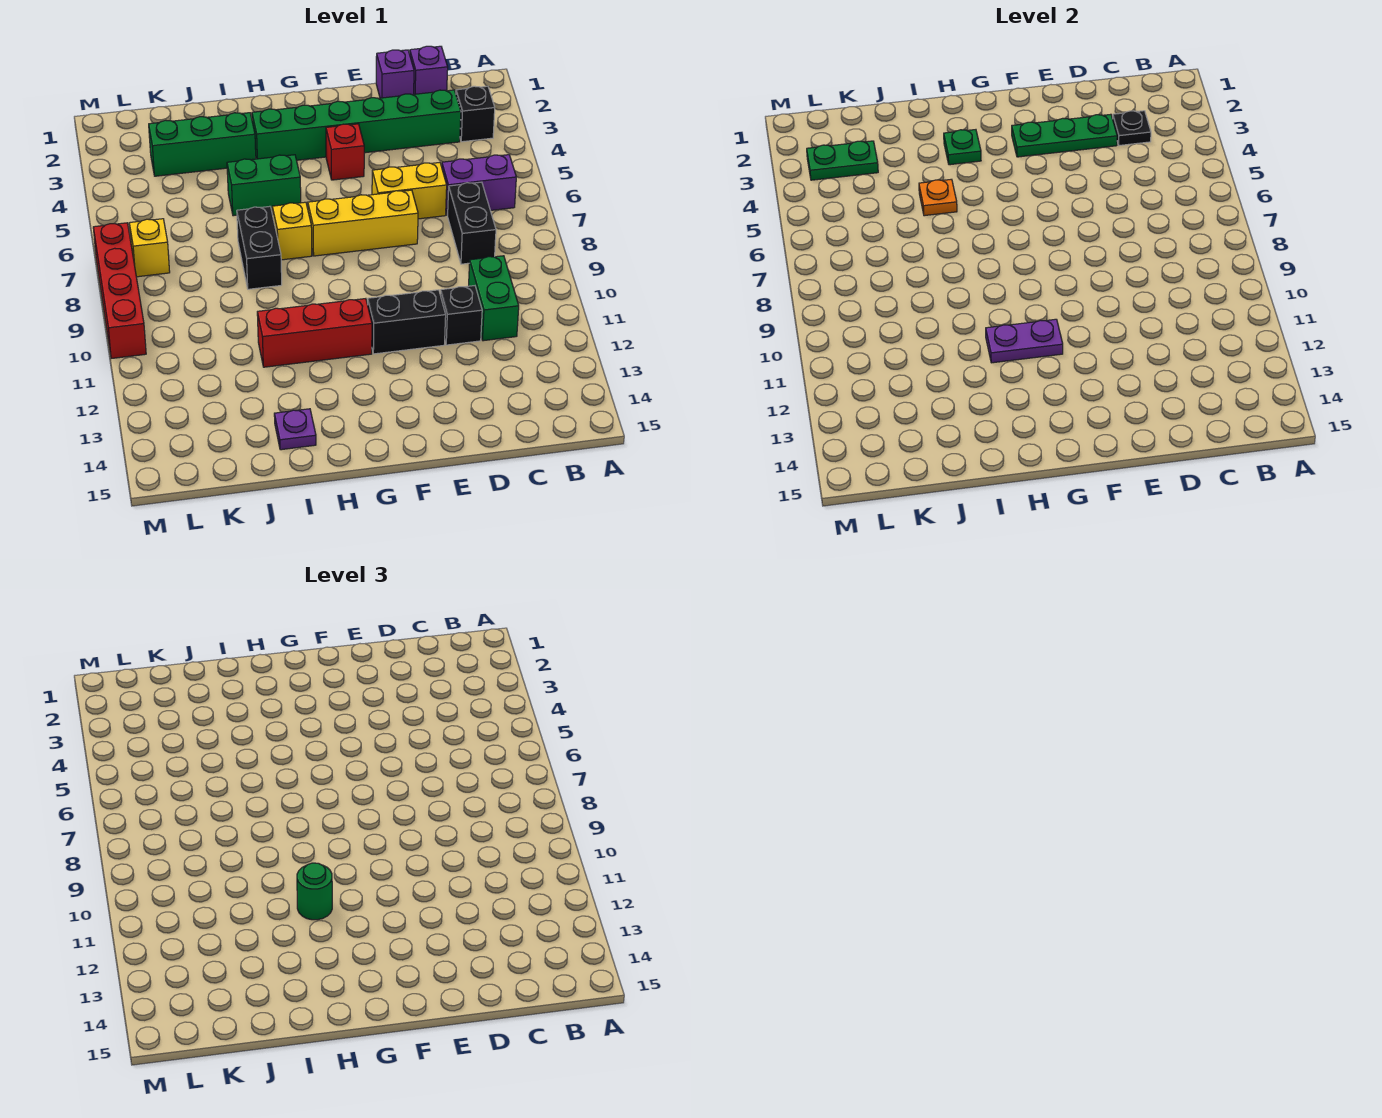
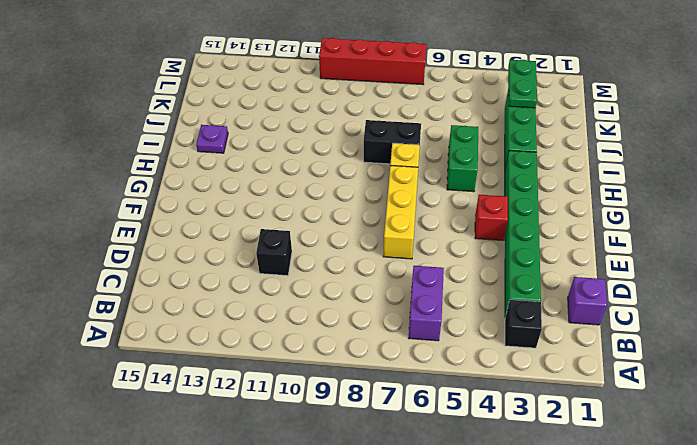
none -> black brick C7:C8 level 1
none -> green brick C10:C11 level 1
none -> purple brick D1 level 1

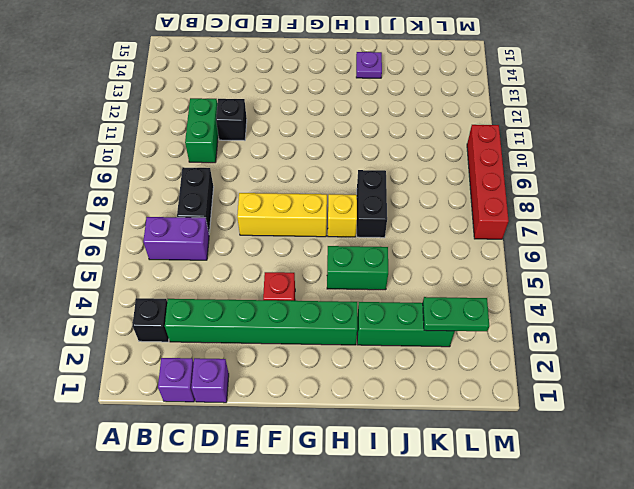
none -> yellow brick D6:E6 level 1
none -> black brick E11:F11 level 1
none -> red brick G11:I11 level 1

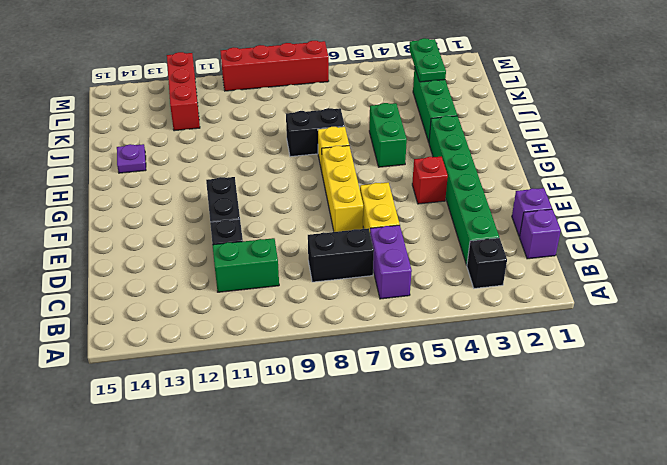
red brick K12:M12 level 1 -> red brick G11:I11 level 1
none -> yellow brick L7 level 1
none -> black plate C3 level 2
none -> green plate D3:F3 level 2

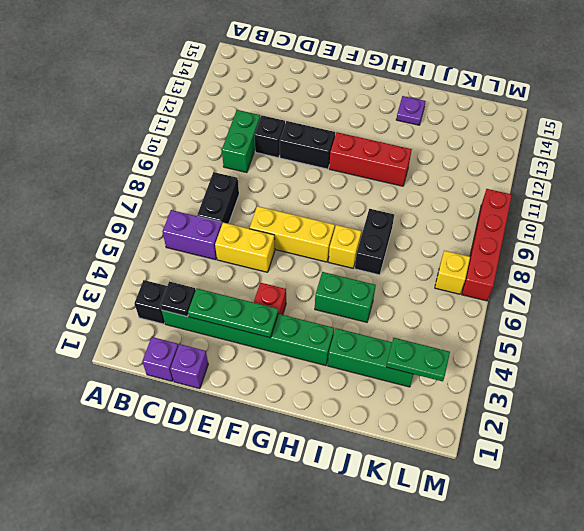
none -> purple plate G11:H11 level 2
none -> green plate H3 level 2
none -> orange plate I5 level 2

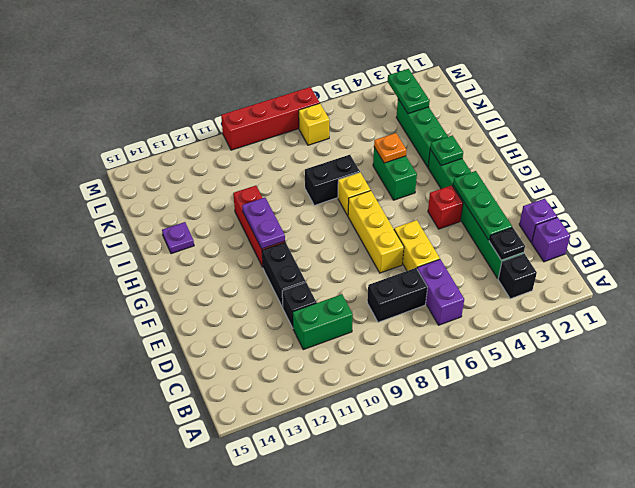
none -> green round brick H11 level 3

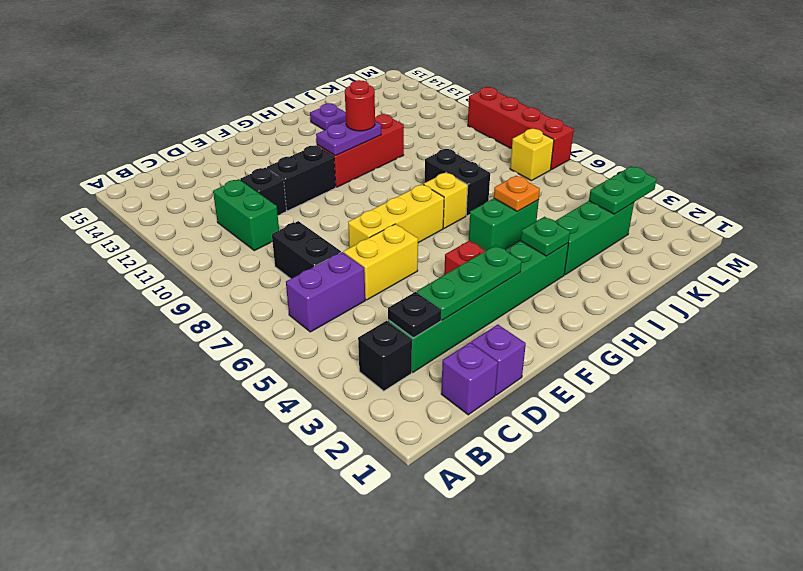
red round brick H11 level 3 -> green round brick H11 level 3

